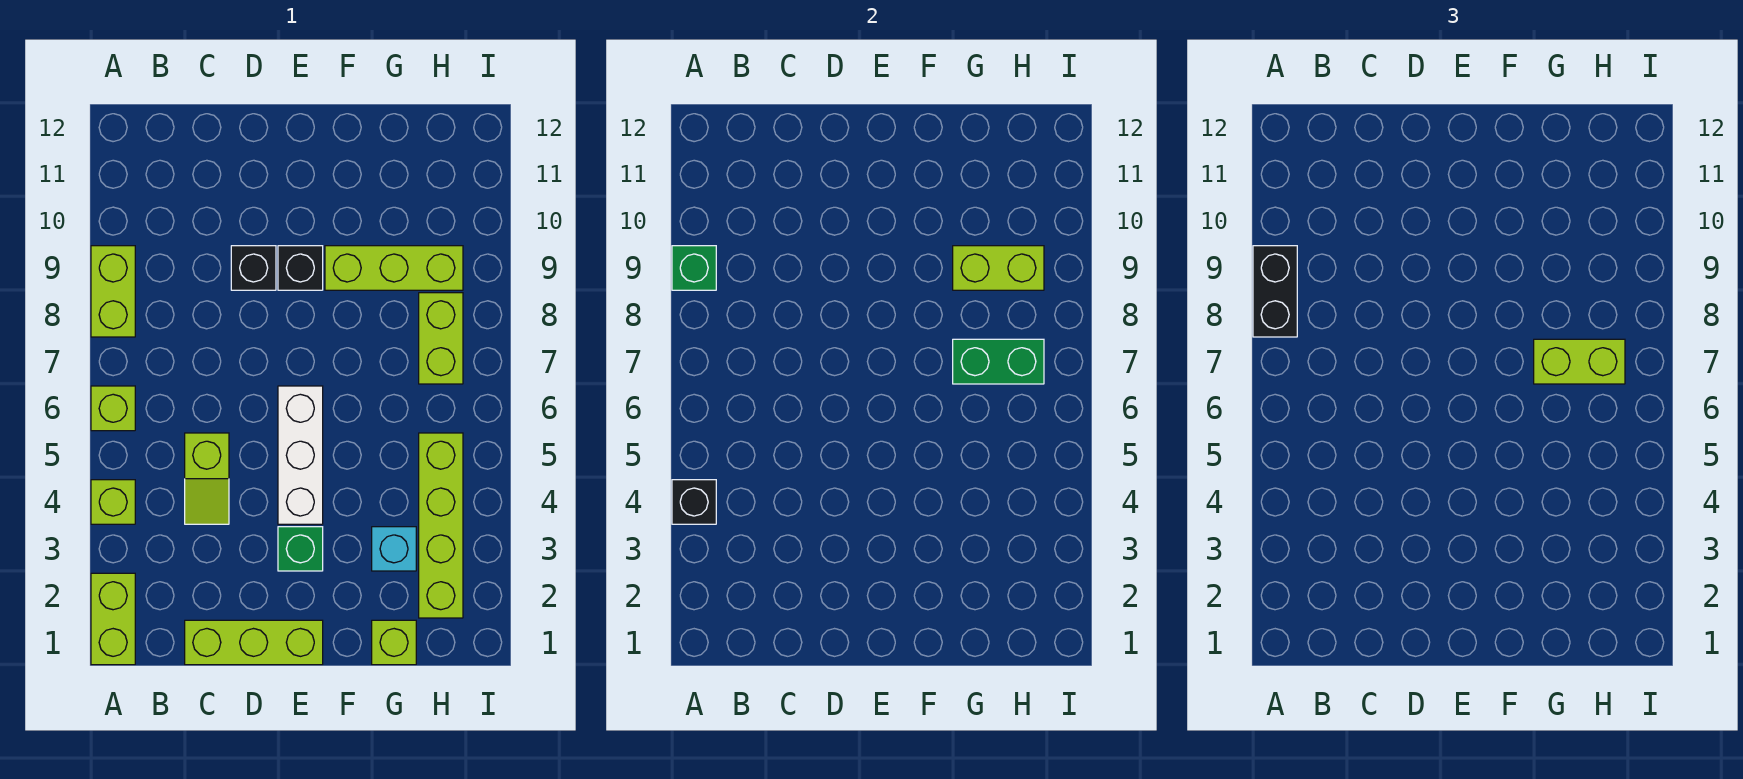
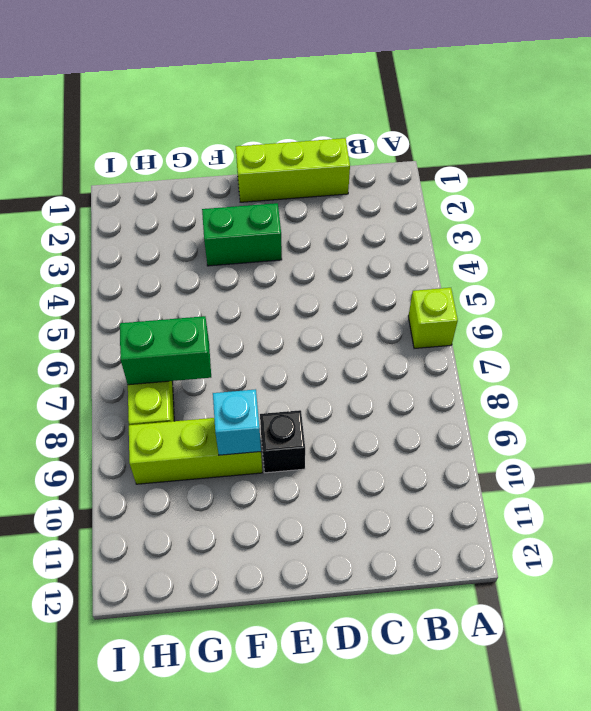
green brick E3:F3 level 1 -> green brick E3 level 1
cyan brick F9 level 2 -> cyan brick G3 level 1
none -> lime brick A1:A2 level 1
none -> lime brick A4 level 1
none -> lime brick A8:A9 level 1

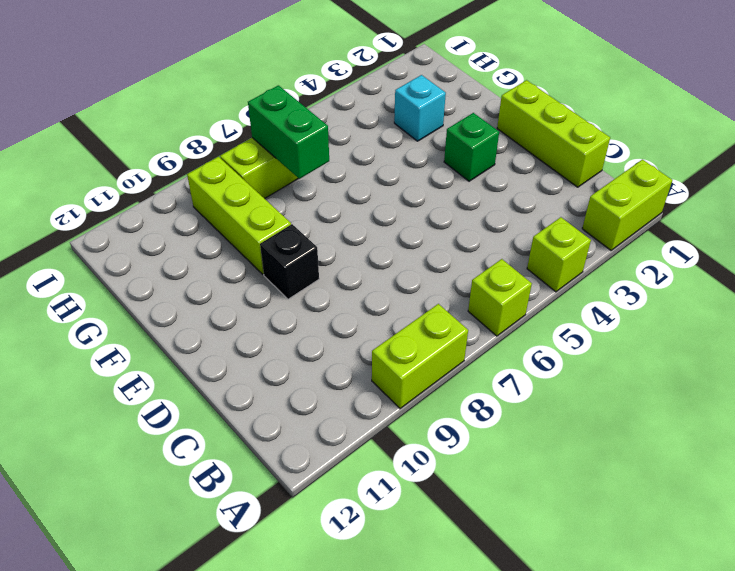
none -> lime slope C4:C5 level 1 top 5
none -> black brick D9 level 1
none -> white brick E4:E6 level 1

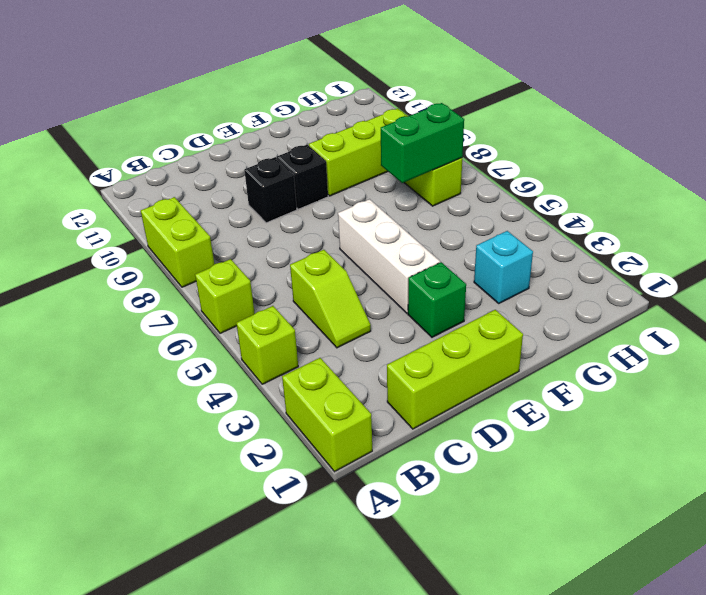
none -> lime brick G1 level 1
none -> lime brick H2:H5 level 1
none -> black brick A4 level 2

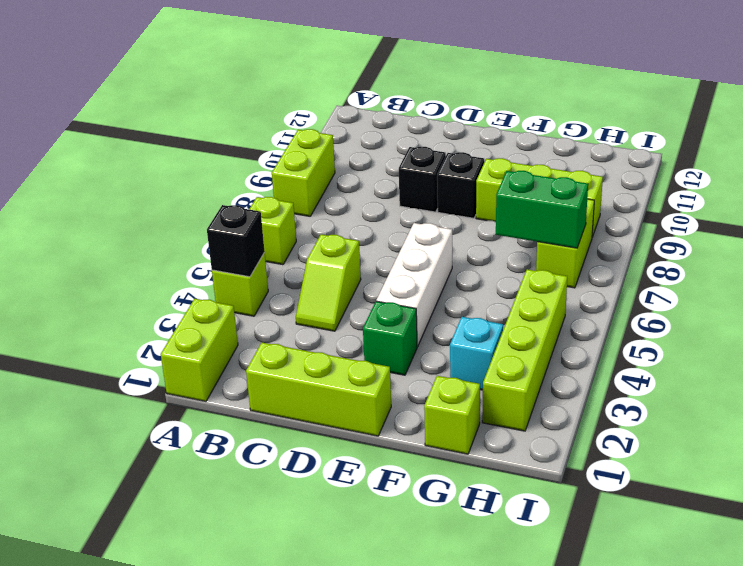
none -> green brick A9 level 2
none -> lime brick G9:H9 level 2
none -> black brick A8:A9 level 3

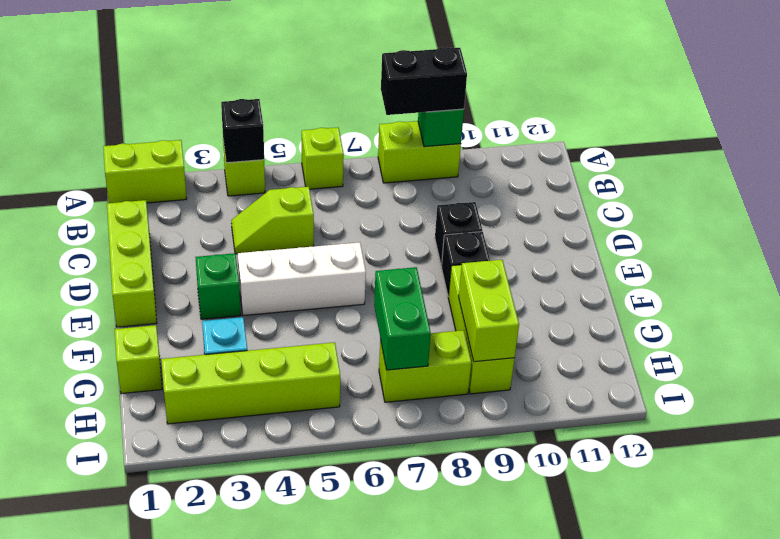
none -> lime brick G7:H7 level 3

